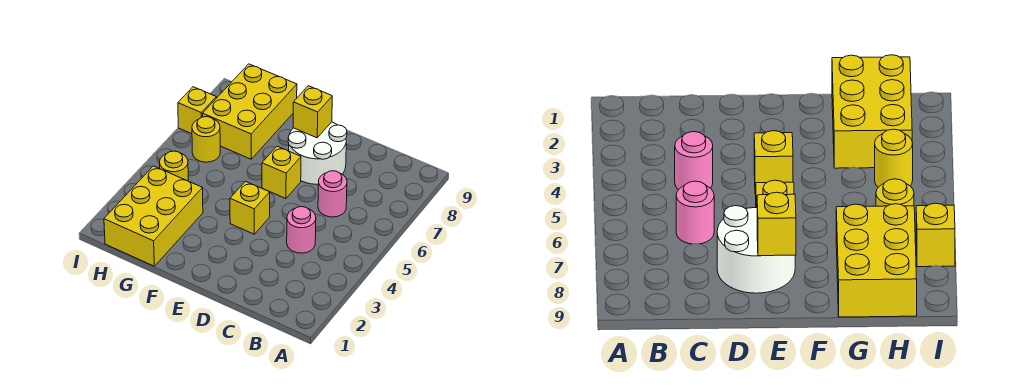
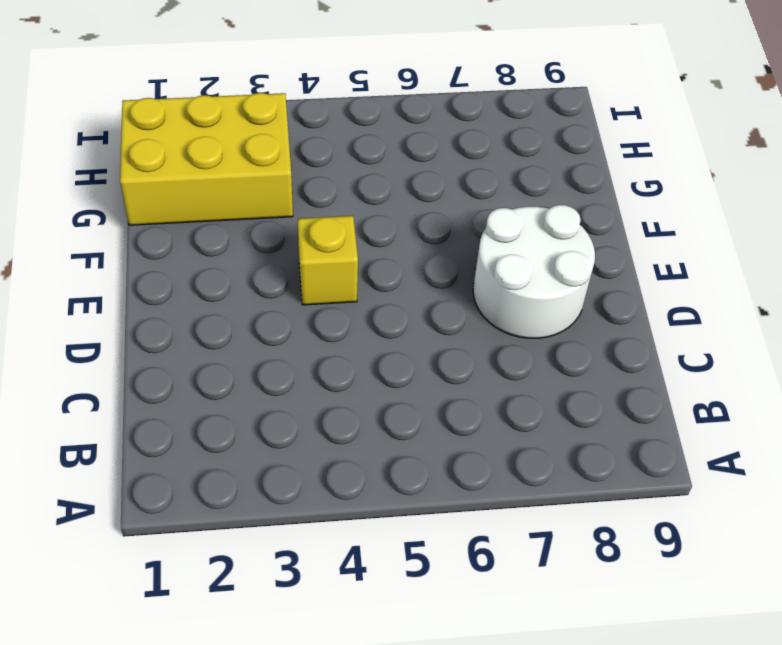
none -> pink round brick C4 level 1
none -> pink round brick C6 level 1

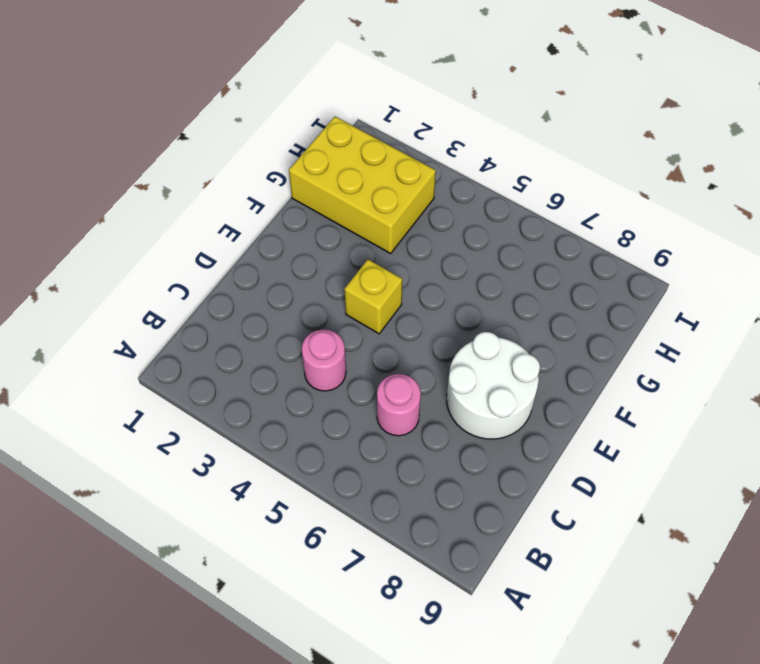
none -> yellow brick E6 level 1
none -> yellow brick G7:H9 level 1

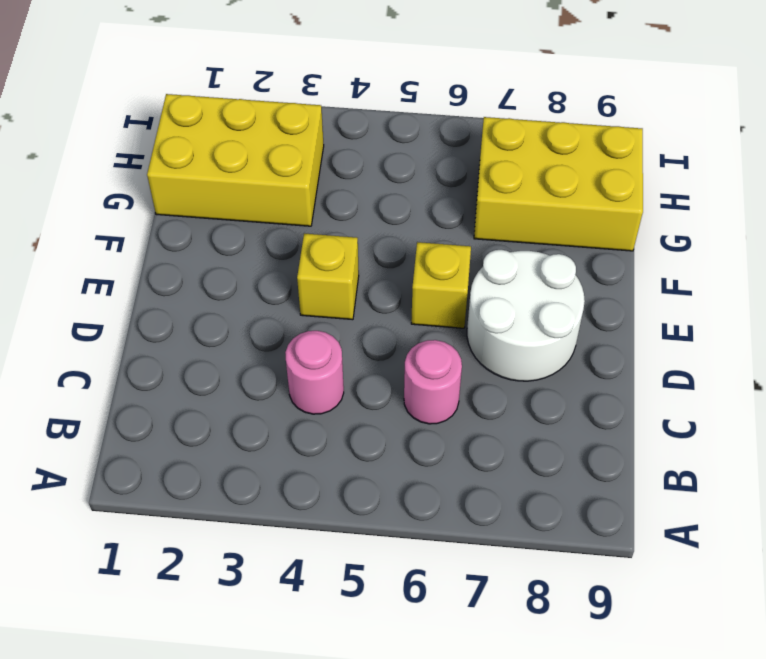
none -> yellow round brick H4 level 1
none -> yellow round brick H6 level 1

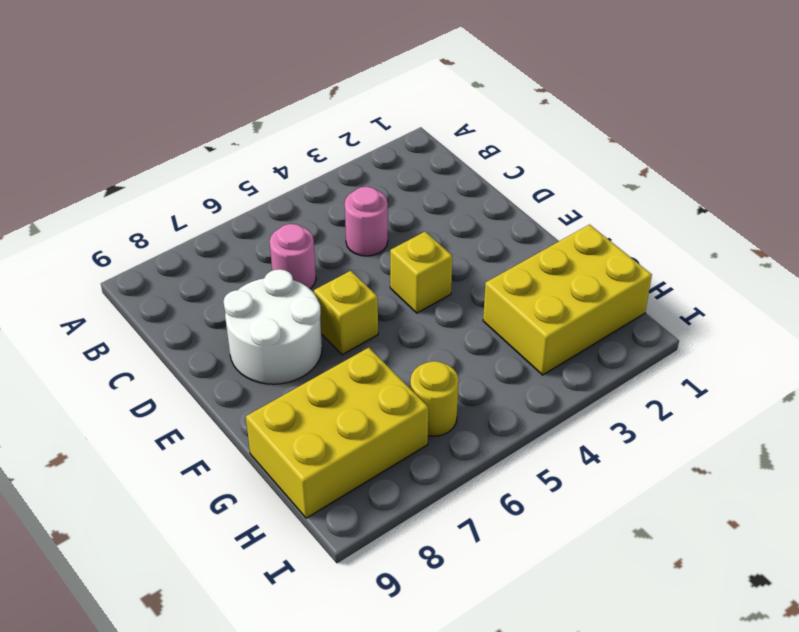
none -> yellow round brick H4 level 1
none -> yellow brick I7 level 1

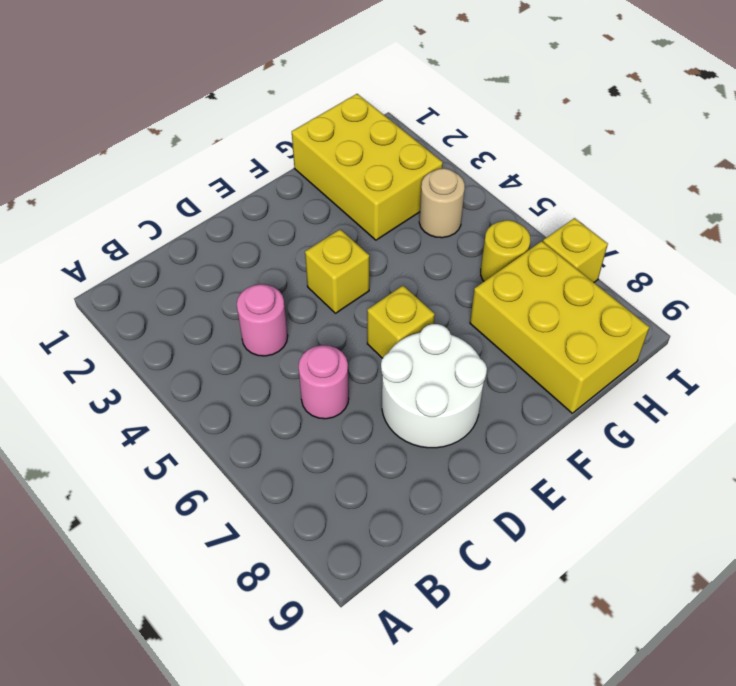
tan round brick H4 level 1 -> yellow round brick H4 level 1
none -> yellow brick E8 level 2

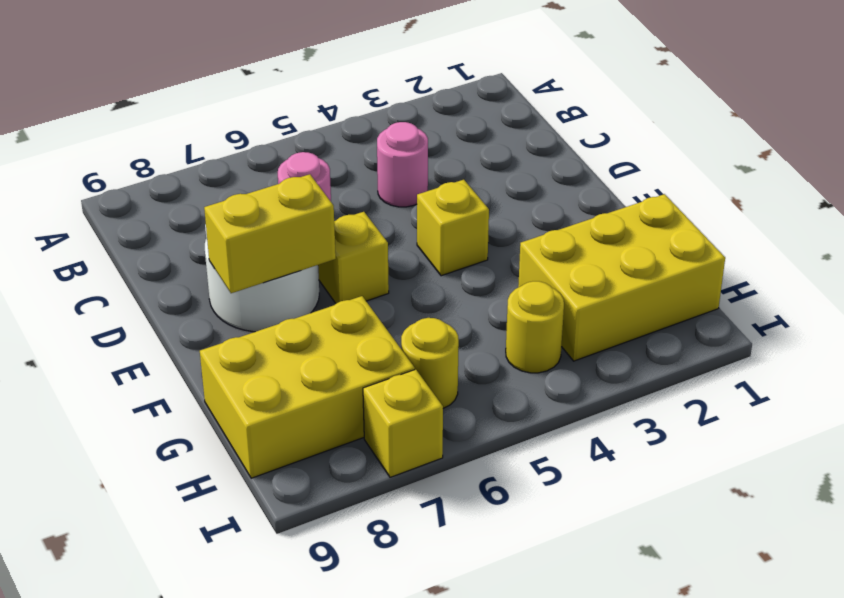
yellow brick E7:E8 level 2 -> yellow brick E8 level 2

